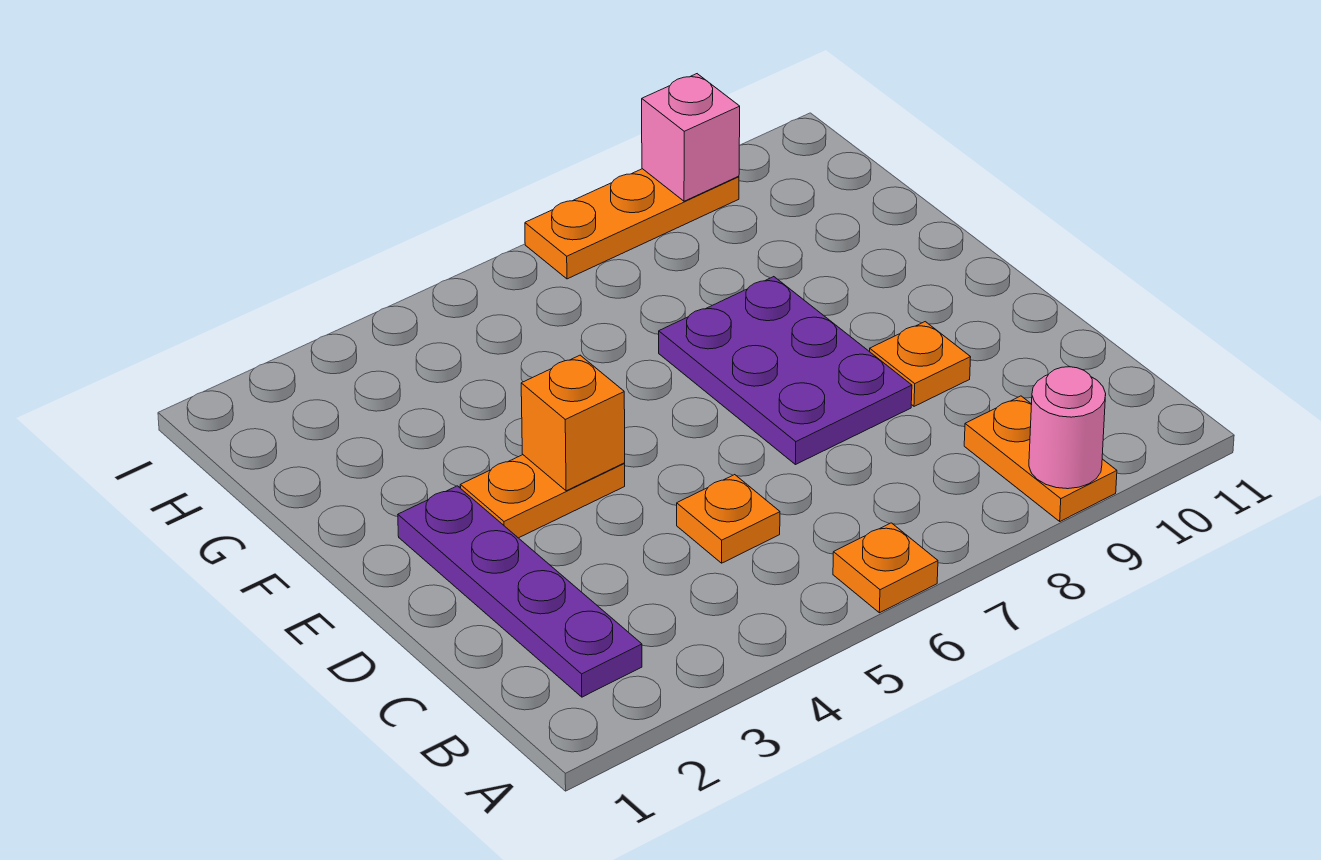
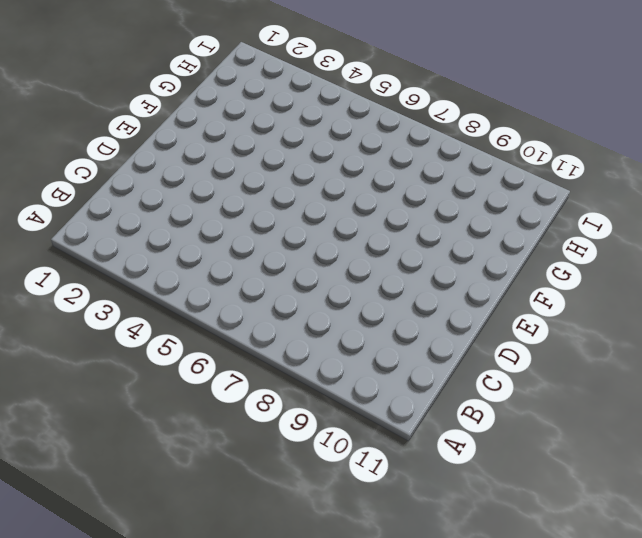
none -> orange plate A6 level 1
none -> orange plate A9:B9 level 1

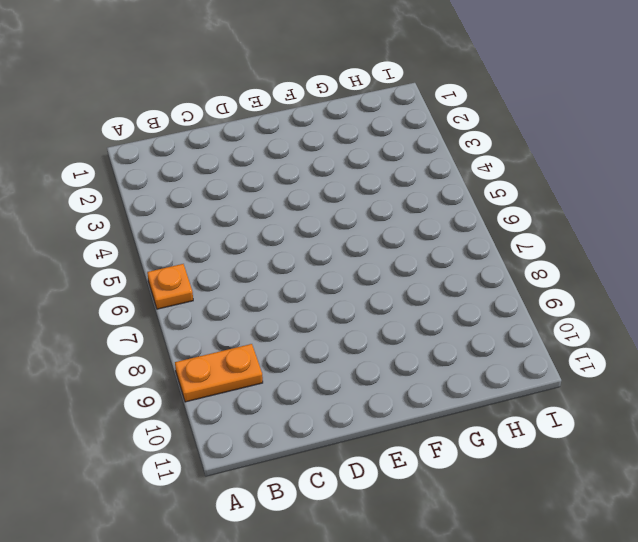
none -> purple plate B2:E2 level 1
none -> orange plate C5 level 1

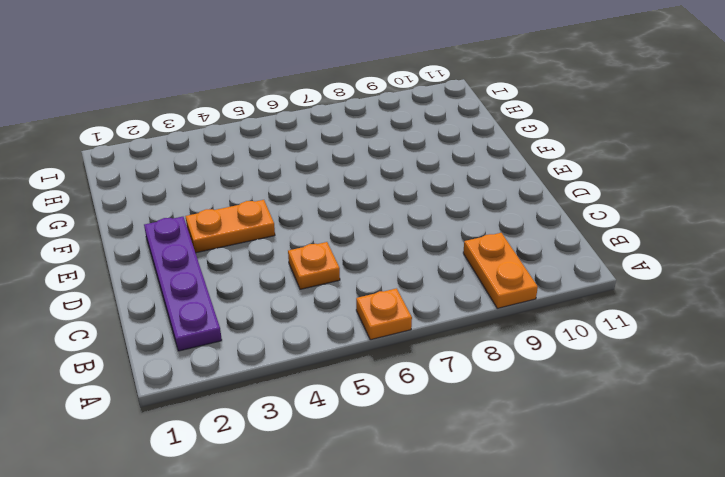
none -> purple plate D7:F8 level 1
none -> orange plate D9 level 1

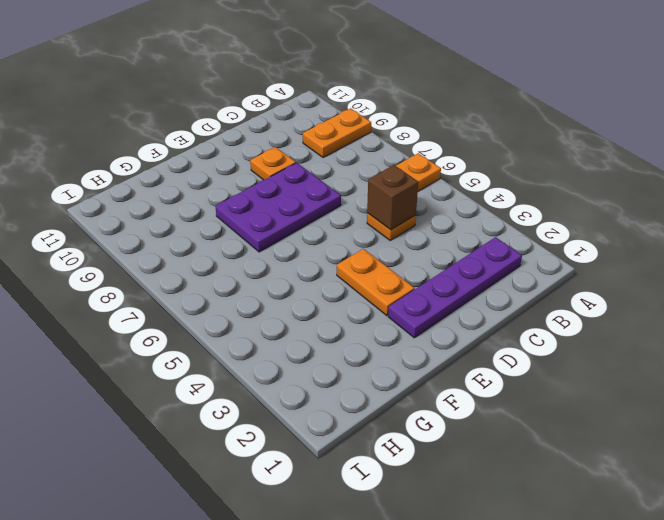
brown brick C5 level 2 -> none
none -> orange plate I7:I9 level 1
none -> pink round brick A9 level 2

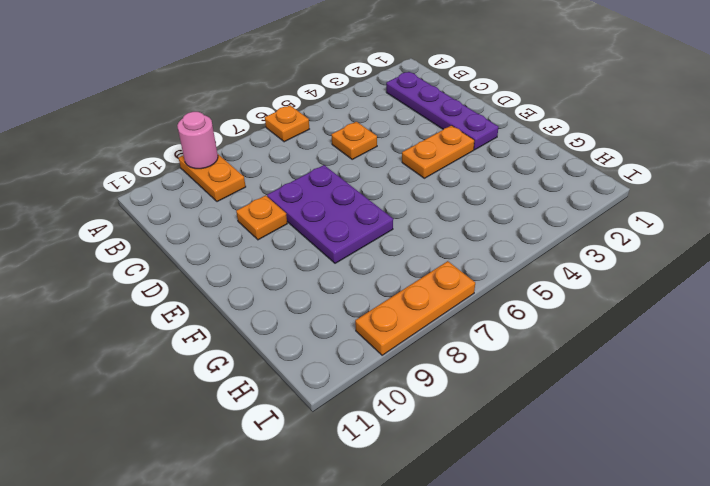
none -> orange brick E4 level 2
none -> pink brick I9 level 2

